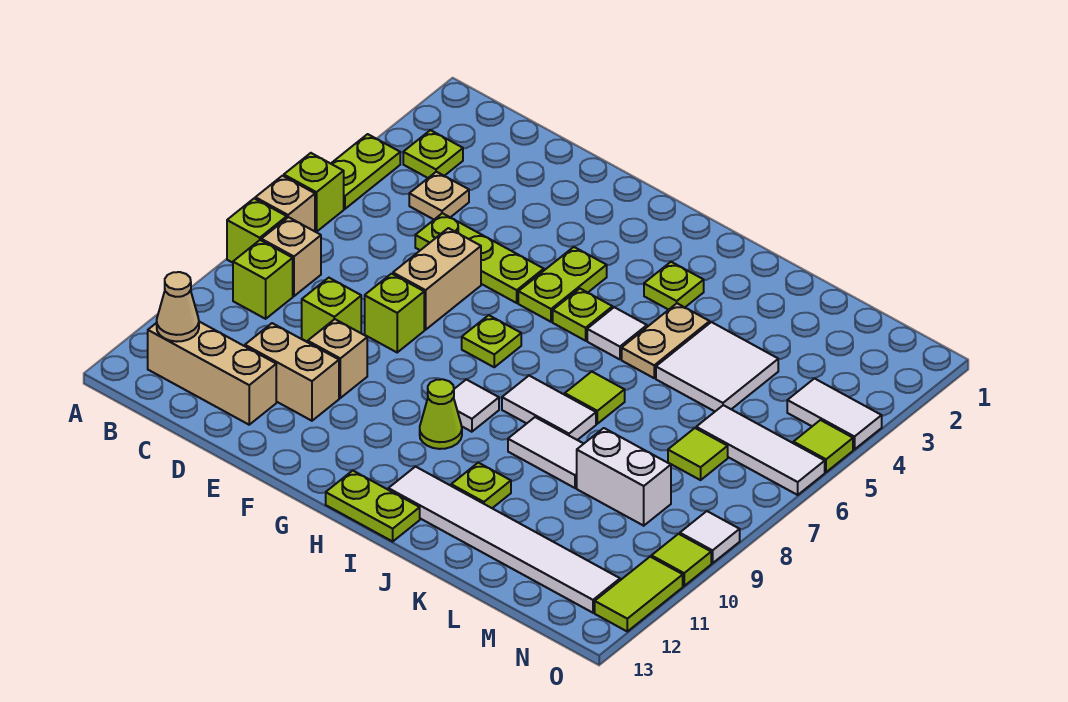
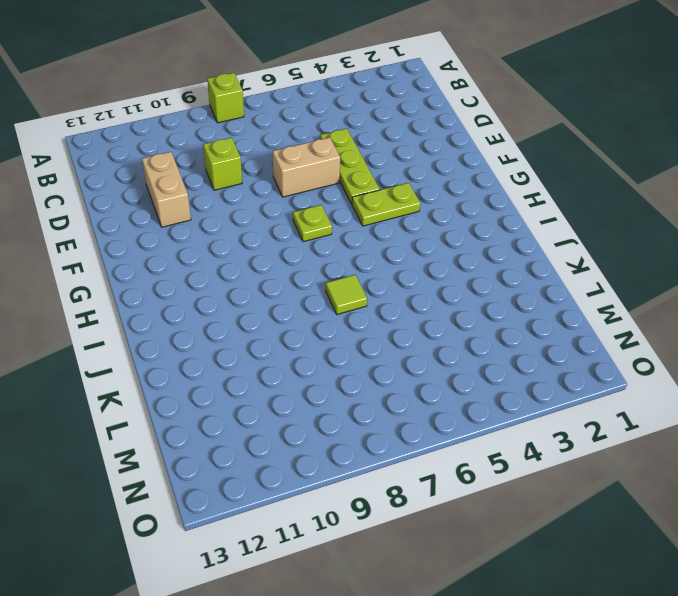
none -> lime plate A4:A5 level 1
none -> lime brick A6 level 1
none -> tan brick A7 level 1
none -> lime plate B3 level 1

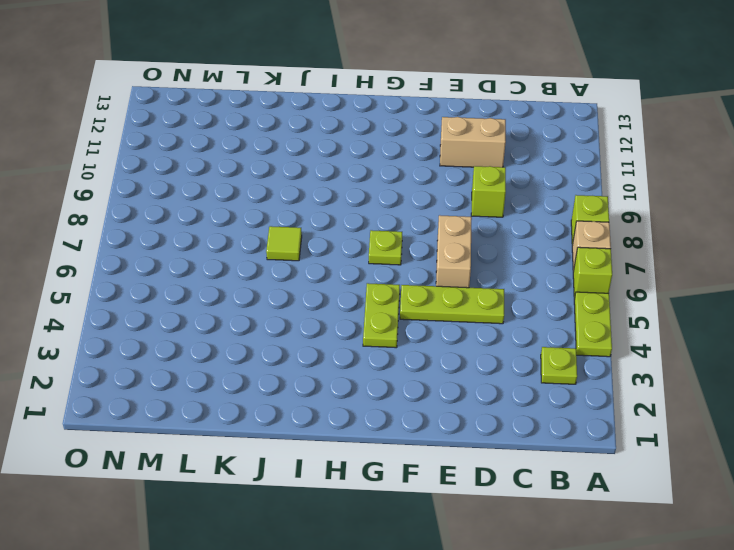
none -> tan brick B8 level 1
none -> lime brick B9 level 1
none -> tan brick B12:D12 level 1
none -> tan plate C4 level 1

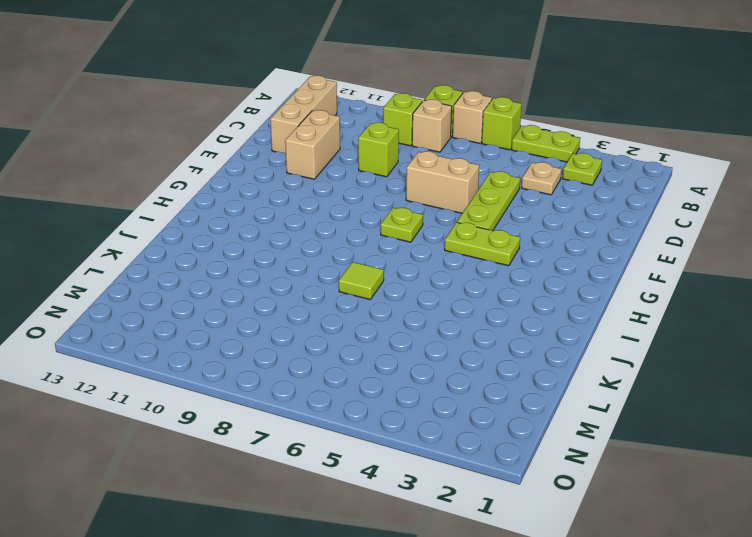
none -> lime brick E8 level 1
none -> tan brick E10 level 1
none -> lime plate H5 level 1
none -> white tile H9 level 1

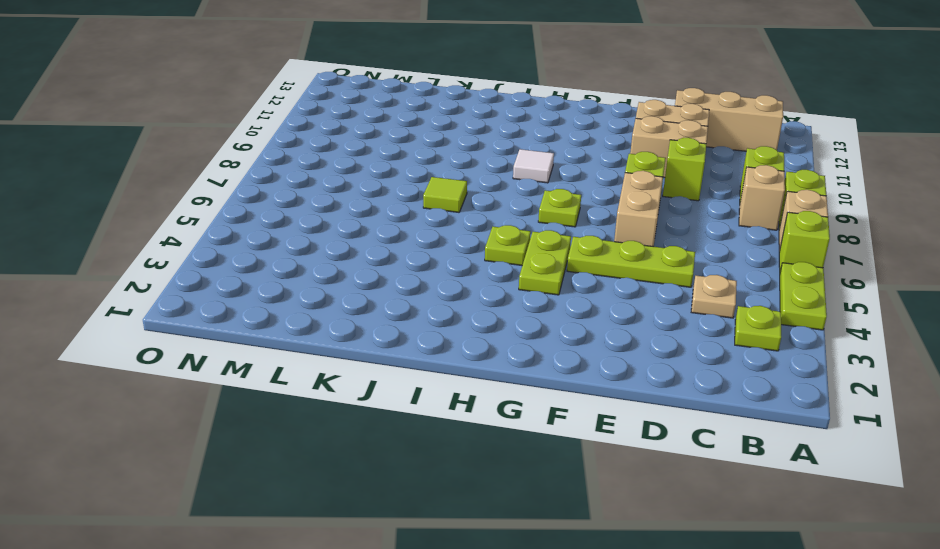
tan brick D10:E10 level 1 -> tan brick E10 level 1
none -> lime cone H10 level 1
none -> lime plate H13:I13 level 1
none -> lime plate I3 level 1
none -> white tile I5 level 1

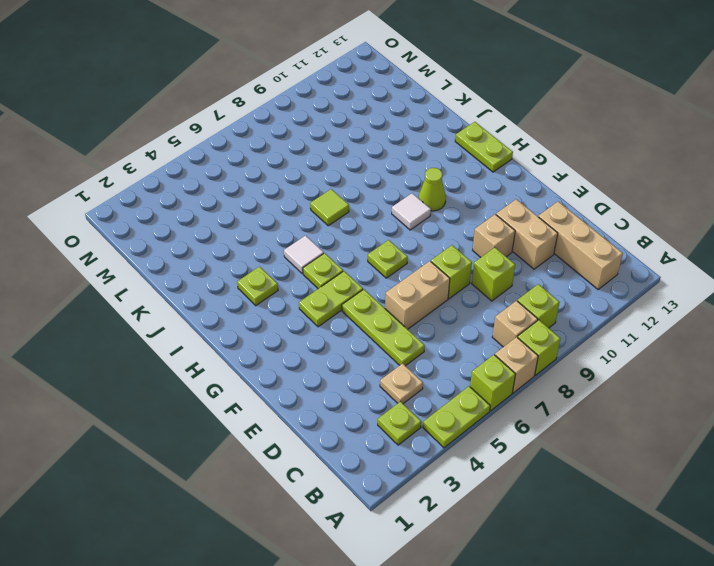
none -> white tile I8:J8 level 1
none -> white tile I12:N12 level 1
none -> tan plate J4:J5 level 1
none -> white tile J9:K9 level 1

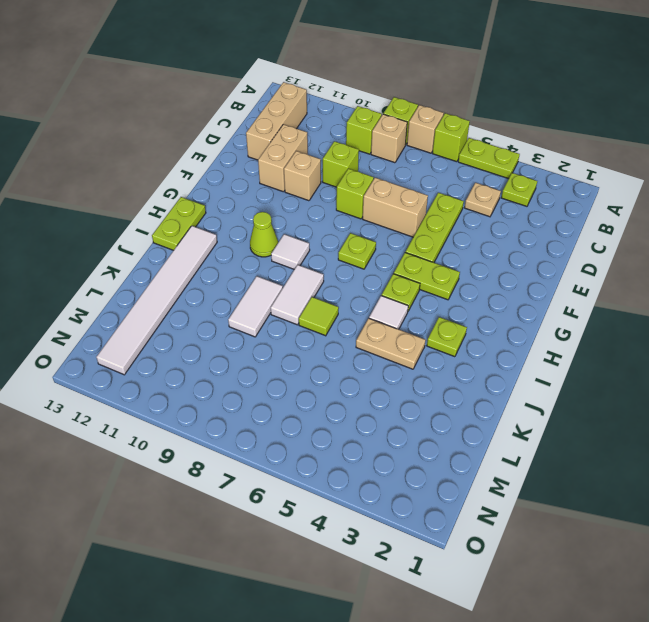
none -> lime plate J11 level 1
none -> white tile K4:L5 level 1
none -> white brick L9:M9 level 1
none -> white tile M6:O6 level 1

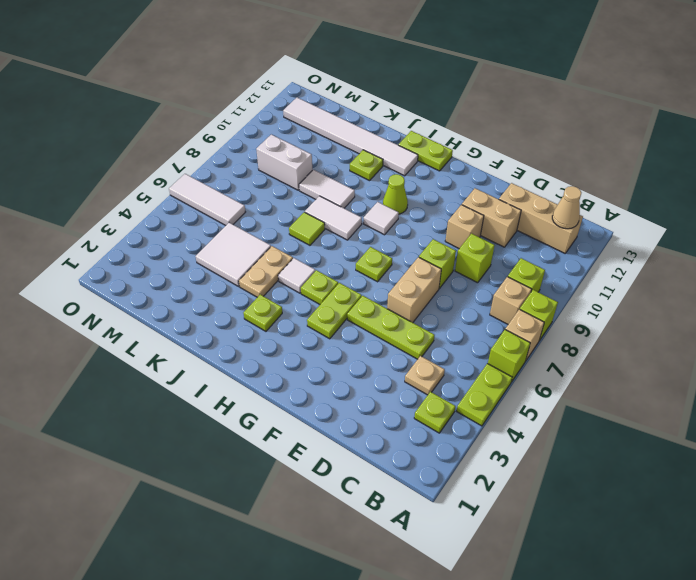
none -> lime tile M7 level 1
none -> white tile N4:O4 level 1
none -> lime tile O5 level 1
none -> white tile O9 level 1

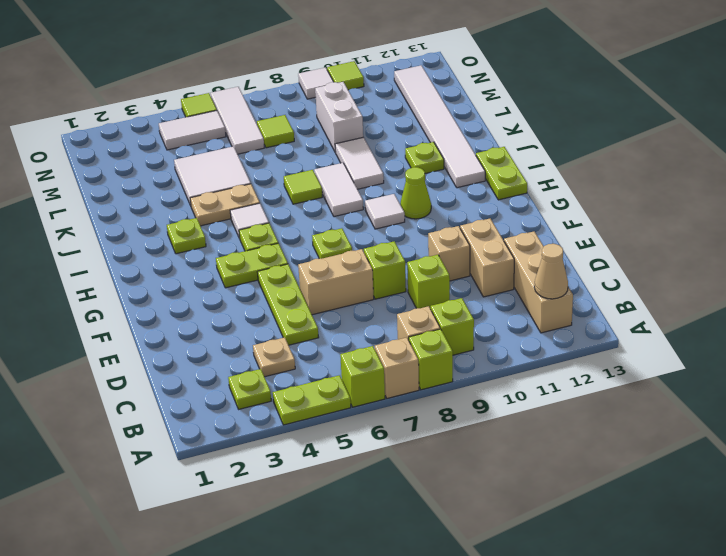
white tile N4:N5 level 1 -> white tile N4:O4 level 1
none -> lime tile O11:O12 level 1

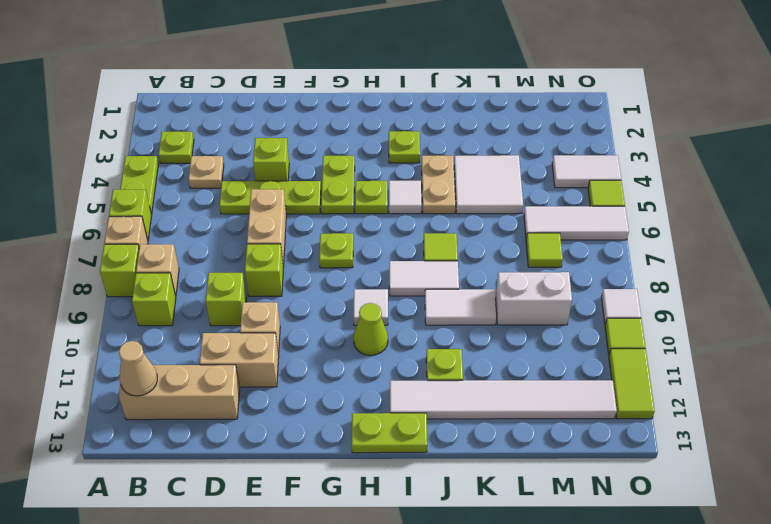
lime brick E4 level 1 -> none

